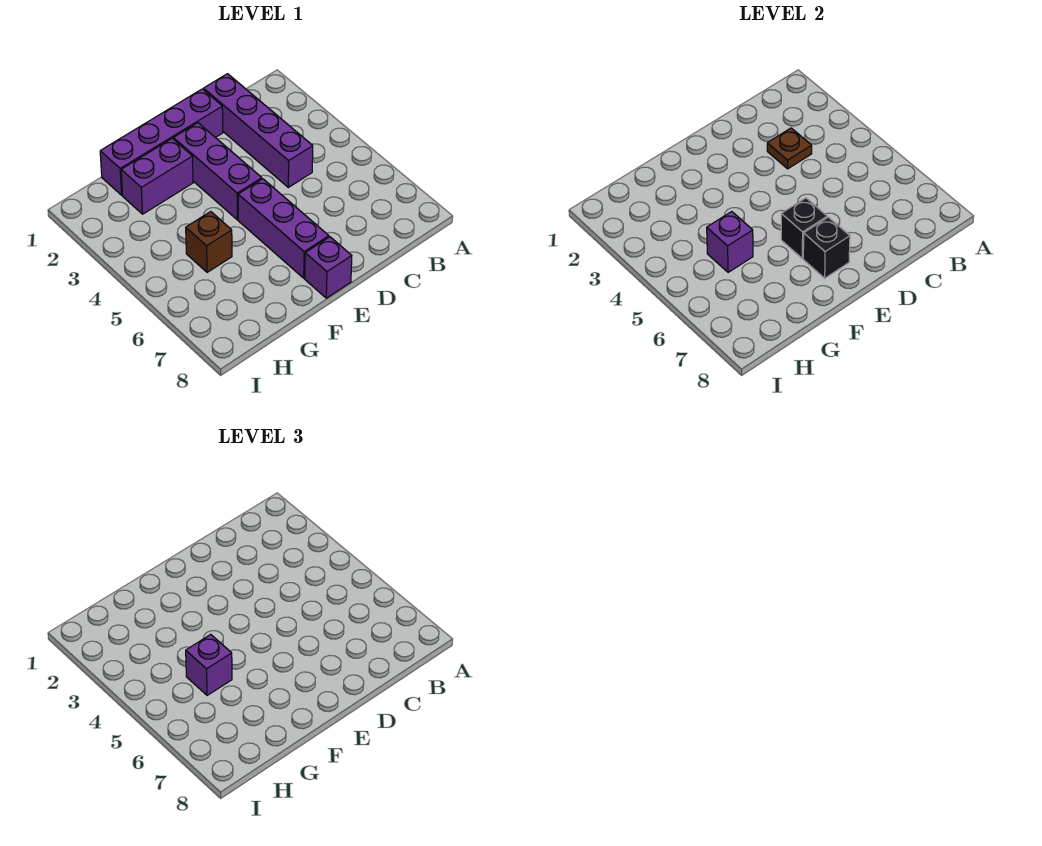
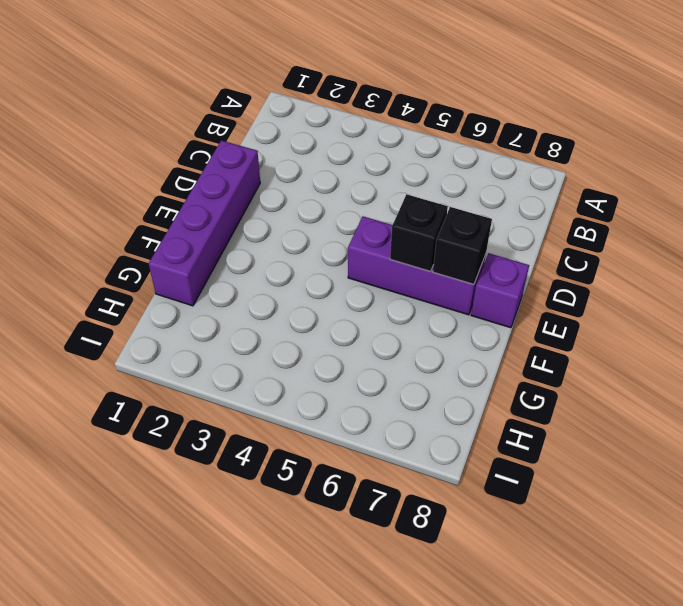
none -> purple brick C1:C4 level 1
none -> purple brick E2:E4 level 1
none -> purple brick F2:G2 level 1

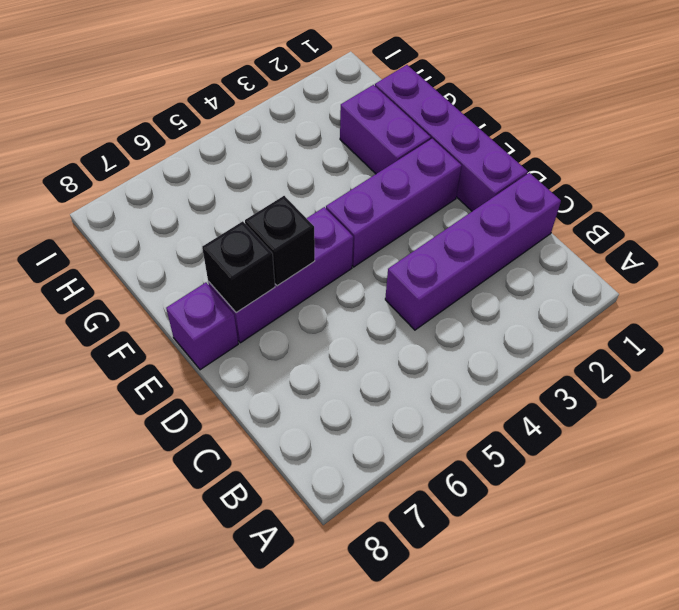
none -> brown brick G5 level 1
none -> brown plate C3 level 2
none -> purple brick G5 level 2

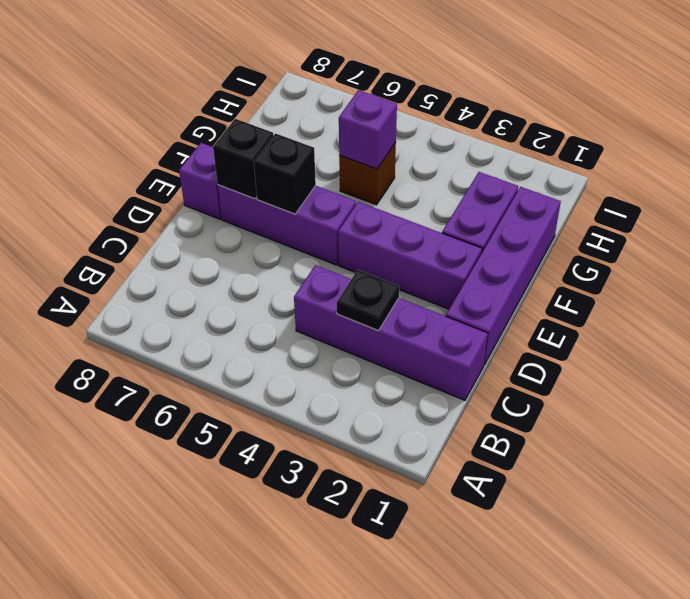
black plate C3 level 2 -> brown plate C3 level 2
none -> purple brick G5 level 3

